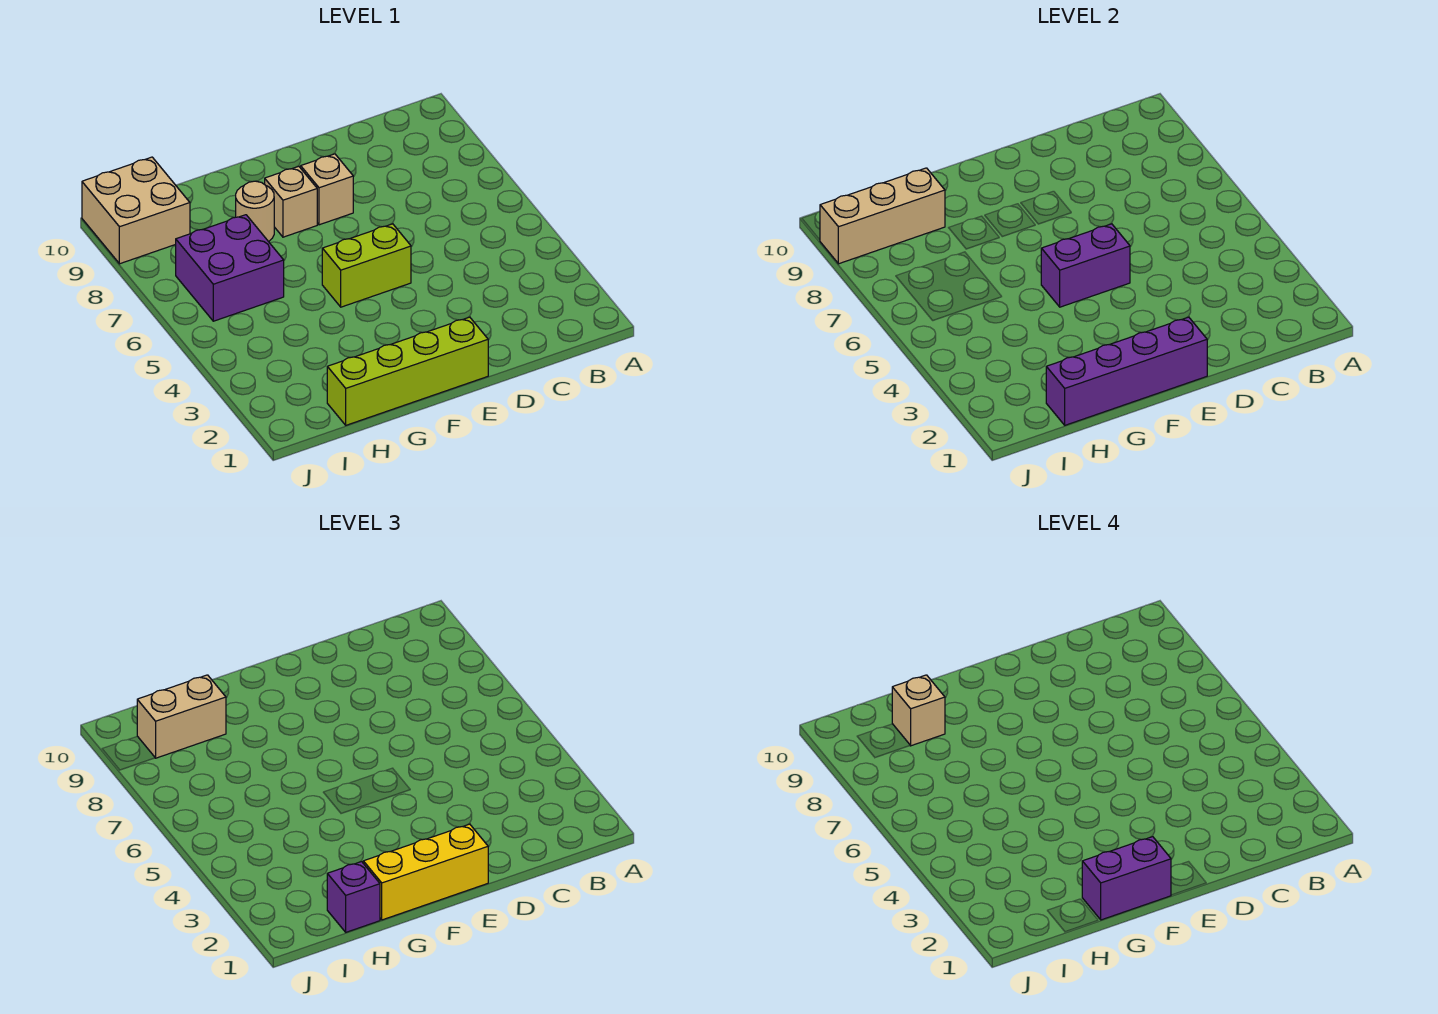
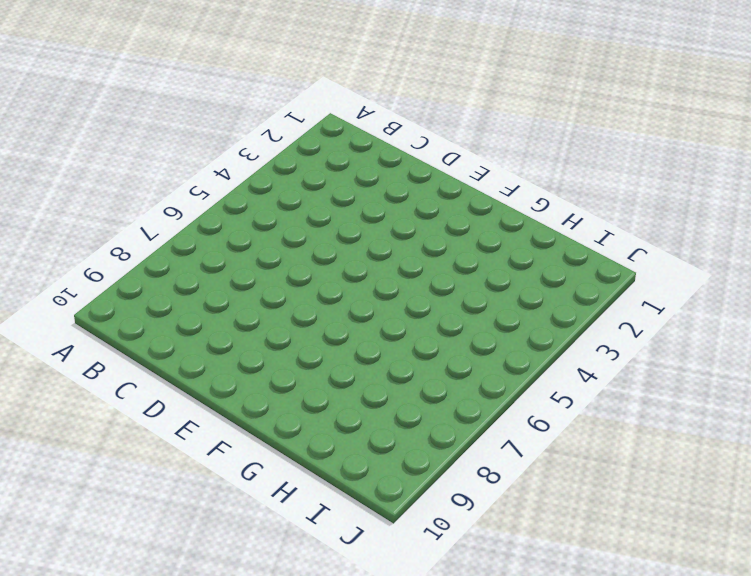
none -> lime brick E1:H1 level 1
none -> lime brick E5:F5 level 1
none -> tan brick E8 level 1

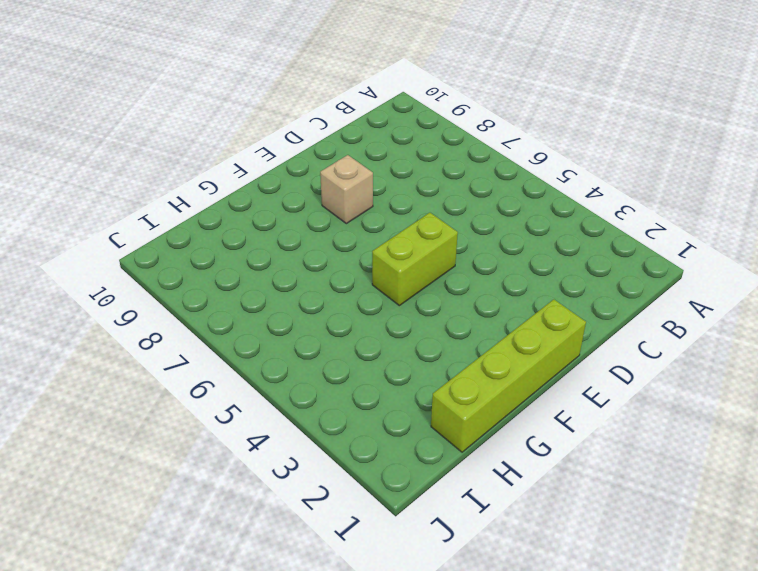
none -> tan brick F8 level 1
none -> tan round brick G8 level 1
none -> purple brick H6:I7 level 1

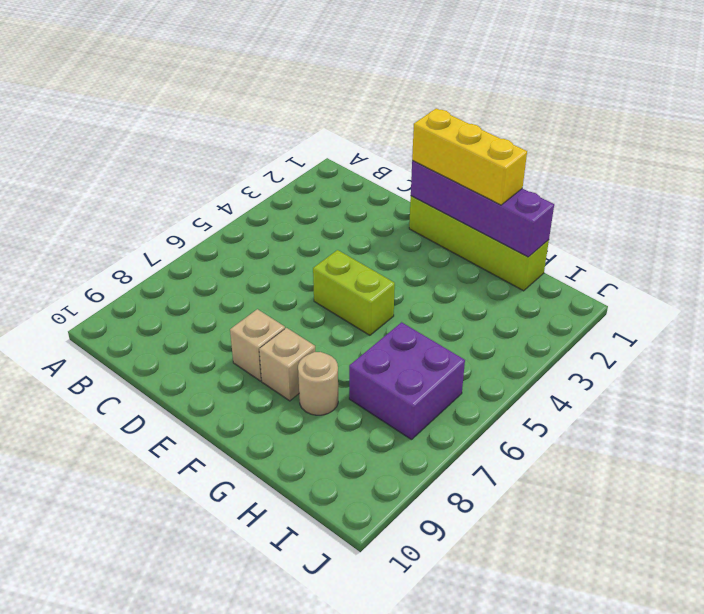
none -> tan brick I9:J10 level 1
none -> purple brick E5:F5 level 2
none -> tan brick H9:J9 level 2

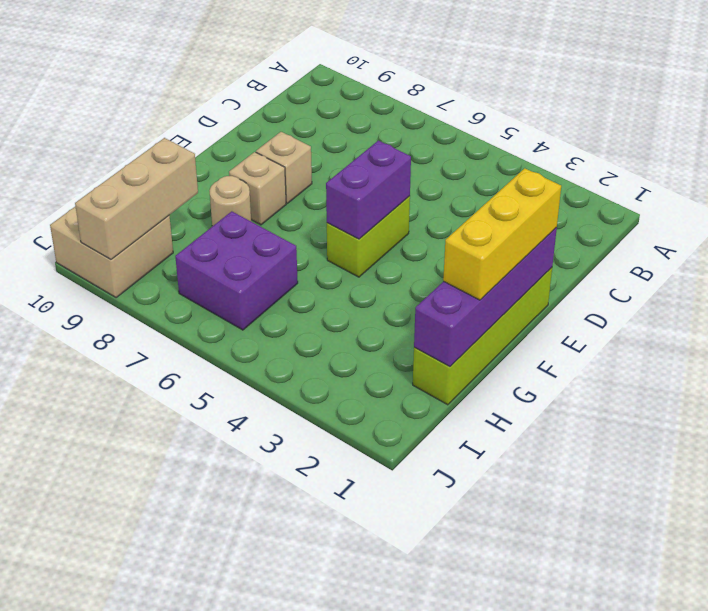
none -> purple brick H1 level 3
none -> tan brick H9:I9 level 3
none -> purple brick F1:G1 level 4

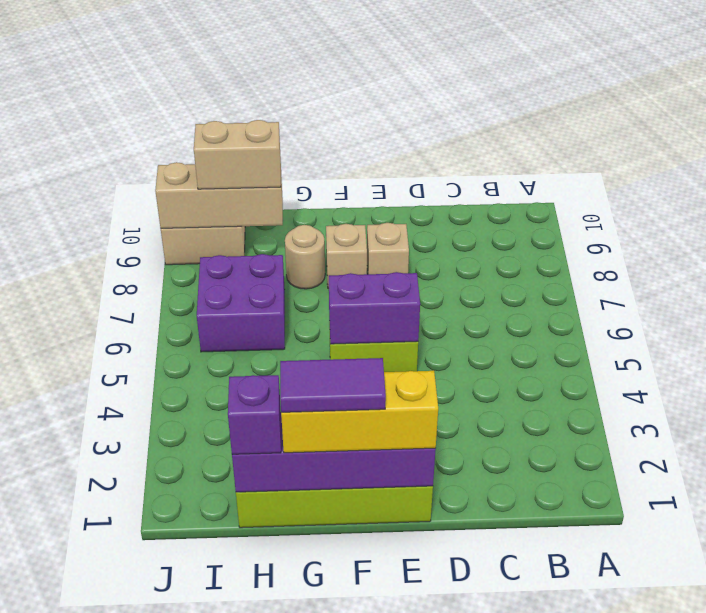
purple tile F1:G1 level 4 -> purple brick F1:G1 level 4
none -> tan brick H9 level 4

